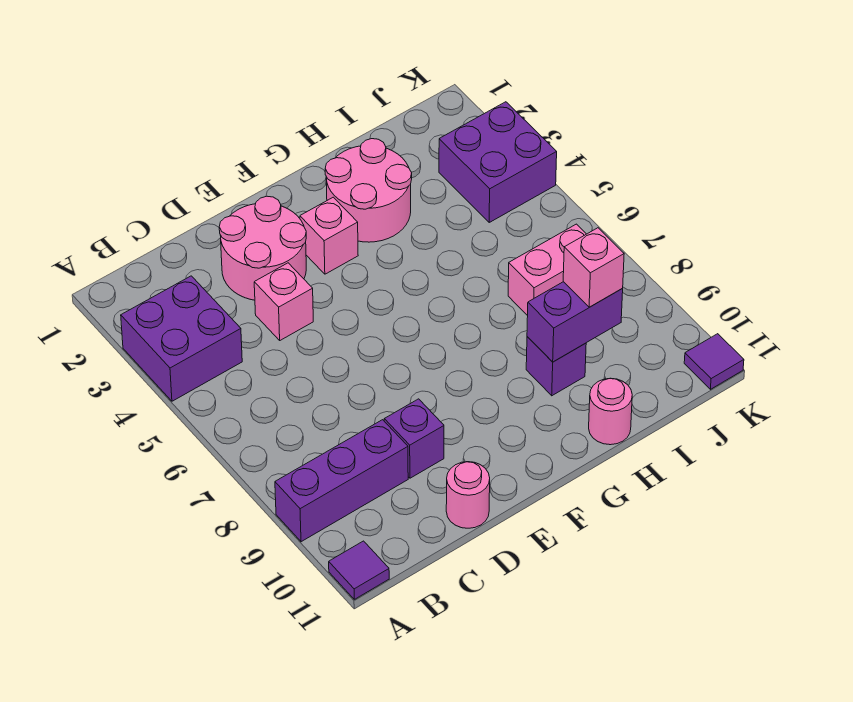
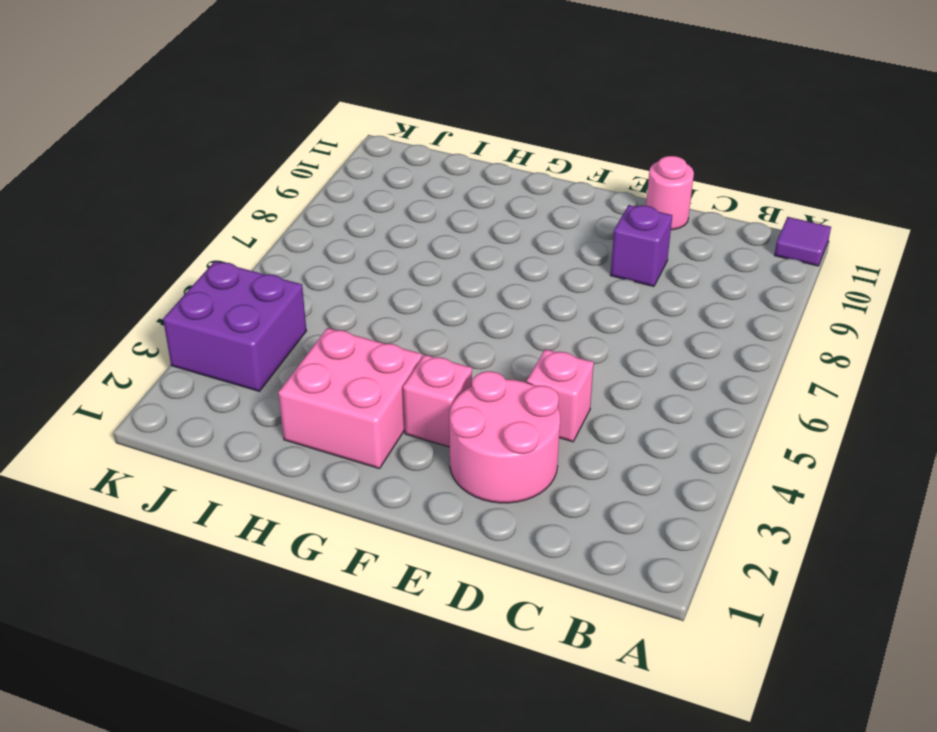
pink brick G2:H3 level 1 -> pink round brick G2:H3 level 1
none -> purple brick A3:B4 level 1
none -> purple brick A9:C9 level 1
none -> purple brick H9 level 1

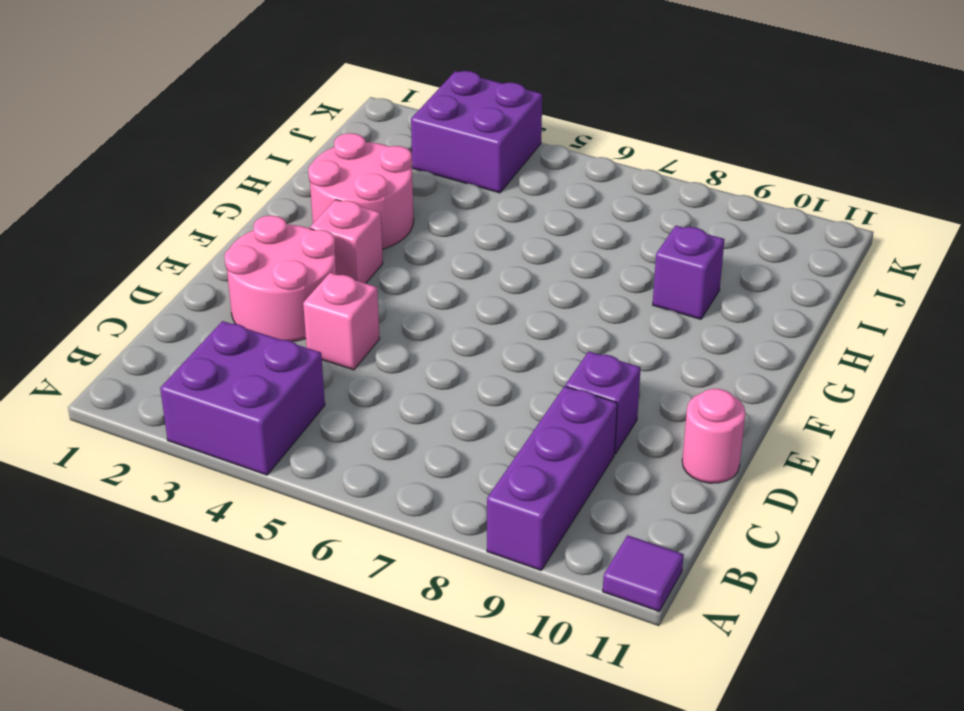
none -> pink round brick H11 level 1
none -> pink brick I7:J7 level 1
none -> purple tile K11 level 1

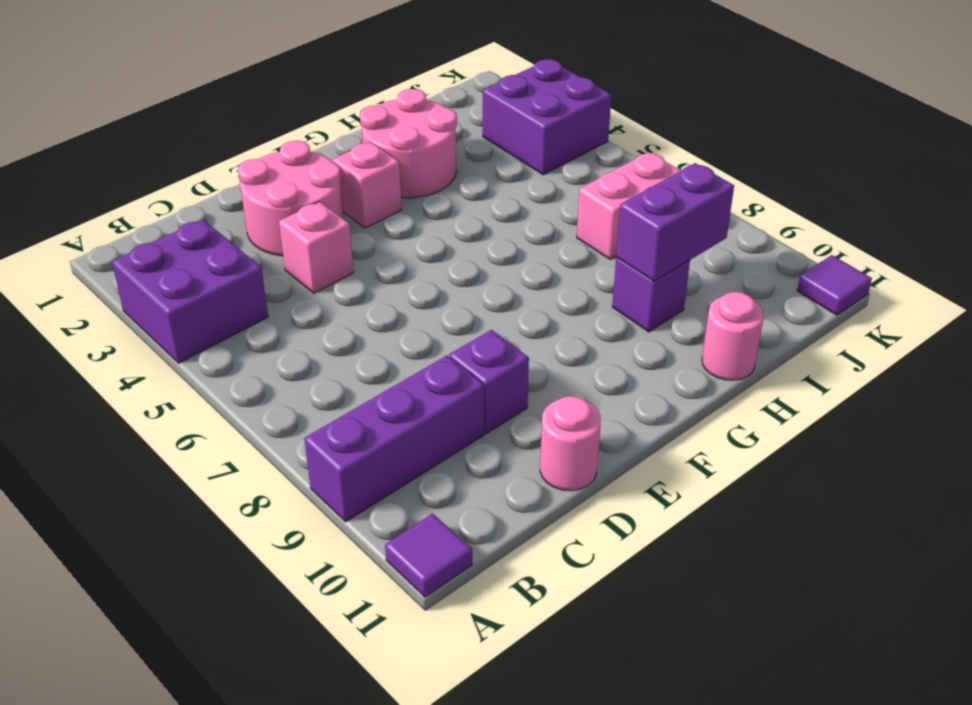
none -> pink brick I9 level 3

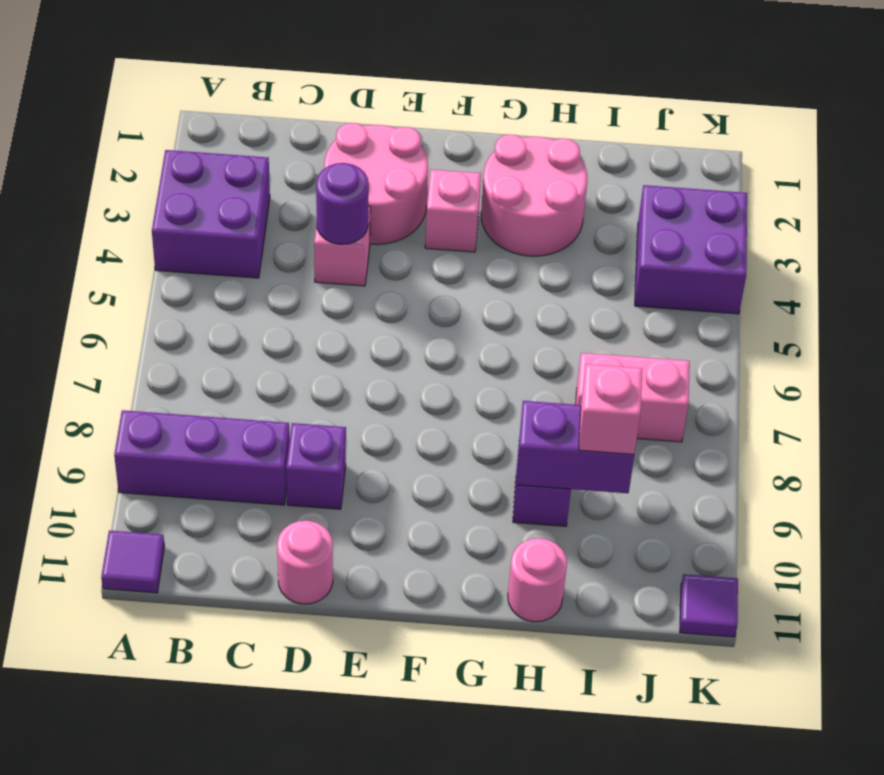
purple round brick D4 level 2 -> none

